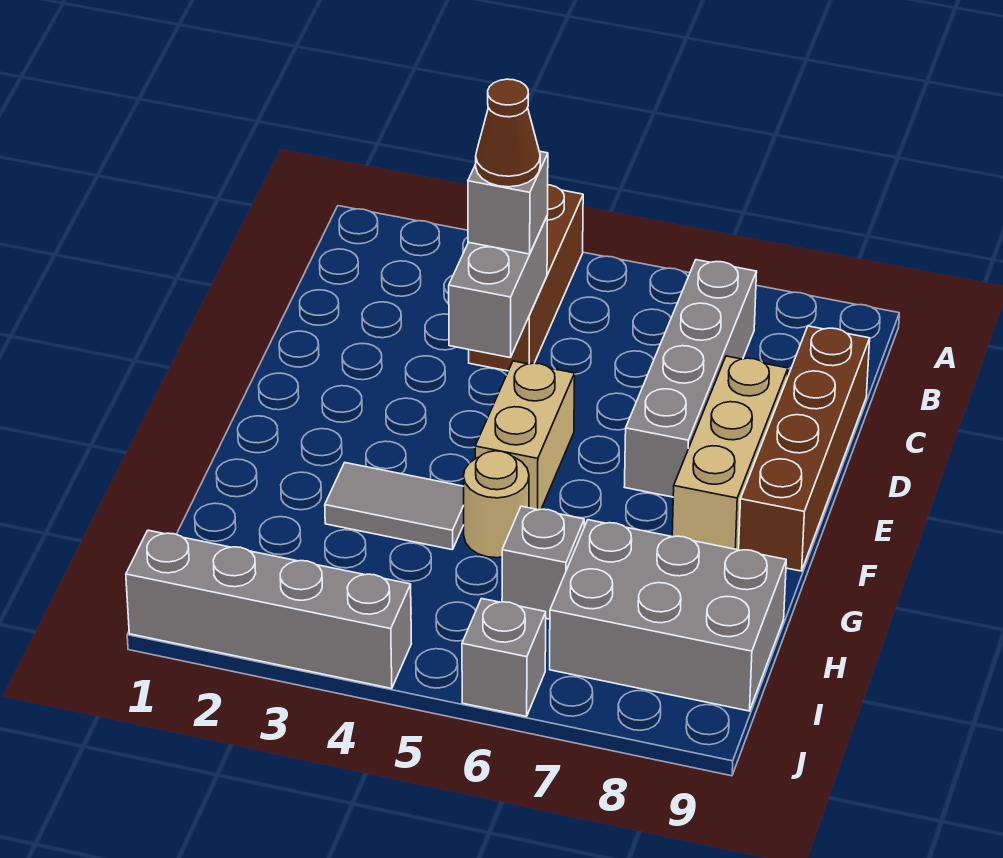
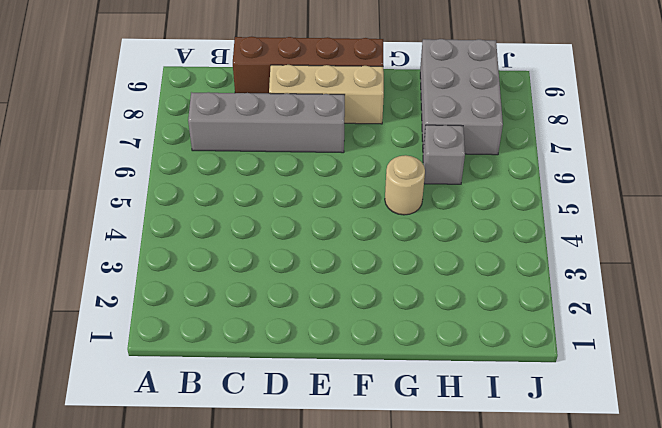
none -> brown brick A4:C4 level 1
none -> tan brick E5:F5 level 1
none -> grey tile G3:G4 level 1

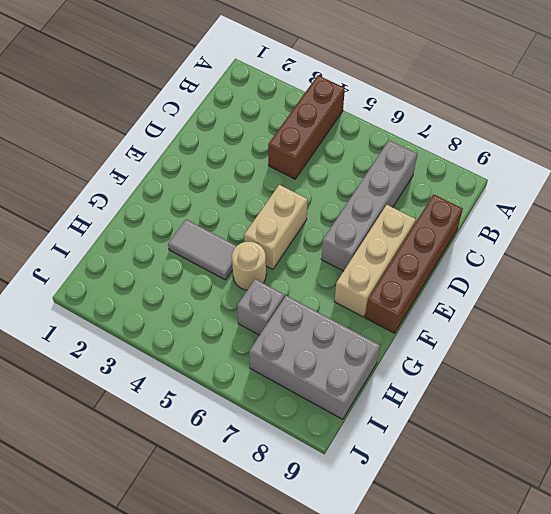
none -> grey brick J1:J4 level 1
none -> grey brick J6 level 1
none -> grey brick C4:D4 level 2

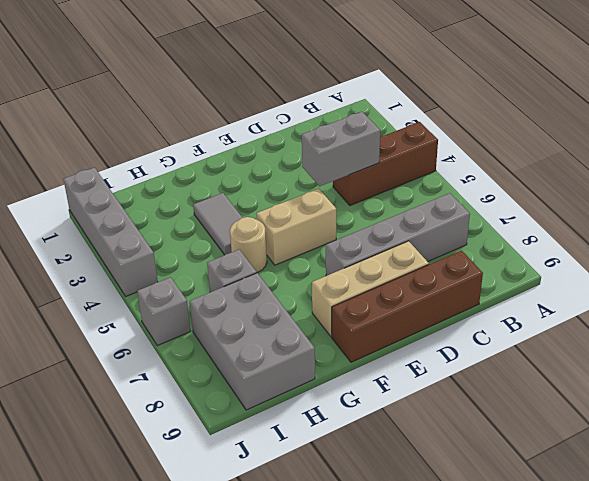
none -> grey brick C4 level 3
none -> brown cone C4 level 4

